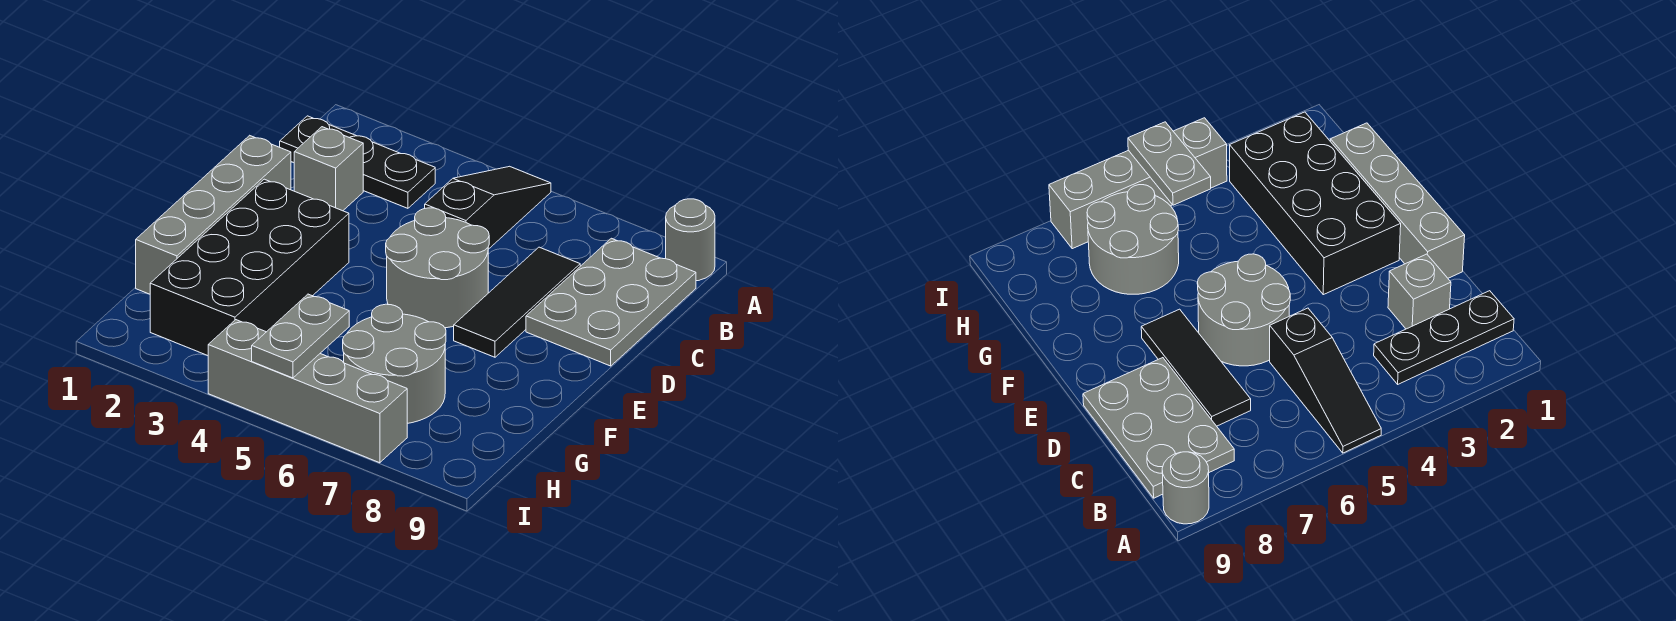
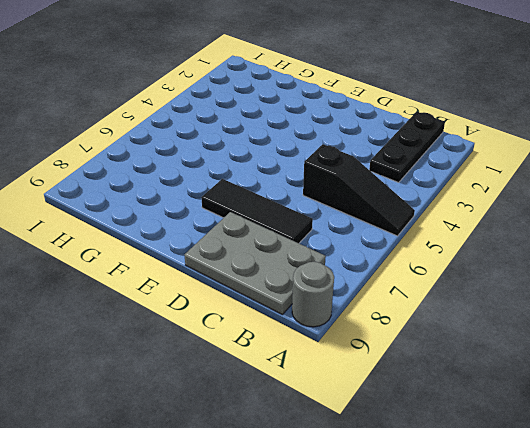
none -> grey brick C2 level 1
none -> grey brick D1:G1 level 1
none -> grey round brick D5:E6 level 1

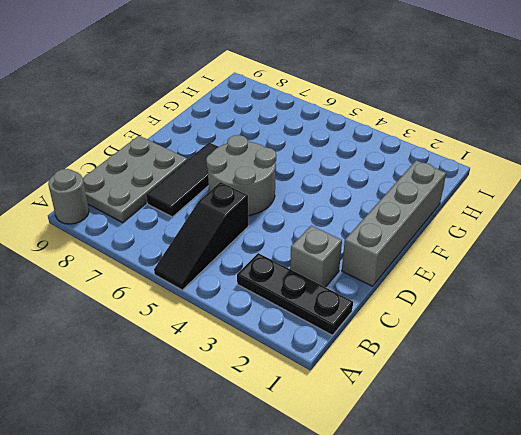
none -> black brick E2:H3 level 1
none -> grey round brick G6:H7 level 1
none -> grey brick I4:I7 level 1

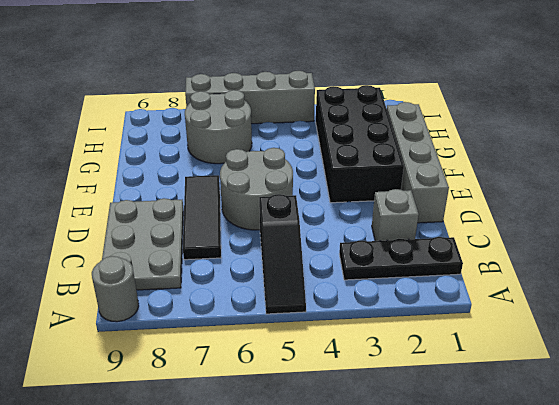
none -> grey plate H5:I5 level 2

